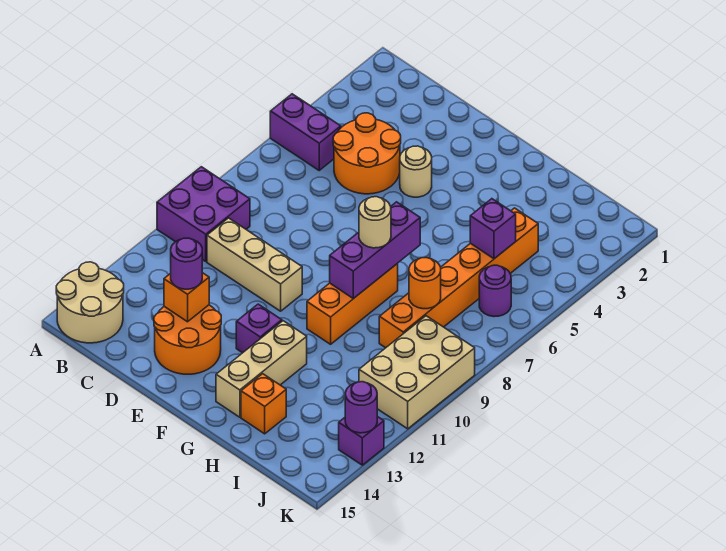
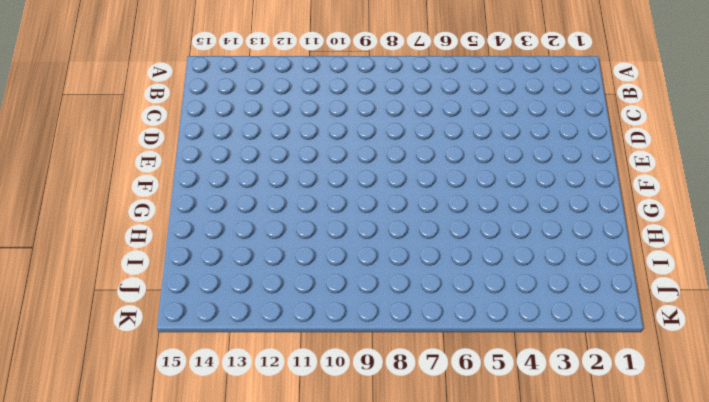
none -> purple brick A5:B5 level 1
none -> purple brick A9:B10 level 1
none -> tan round brick A14:B15 level 1

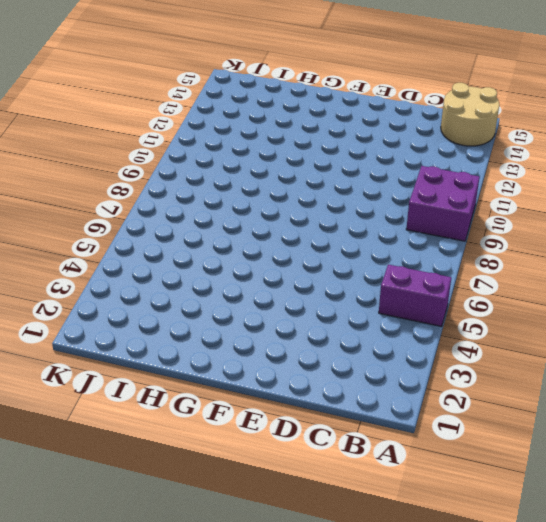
none -> orange round brick C4:D5 level 1
none -> tan brick C10:E10 level 1
none -> orange round brick D13:E14 level 1

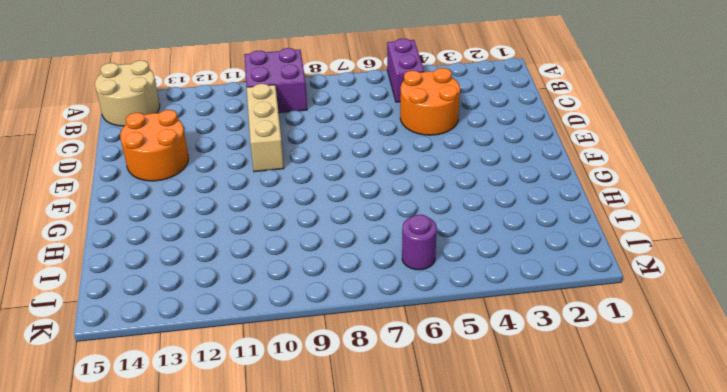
none -> tan round brick E4 level 1
none -> purple brick F12 level 1
none -> orange brick G8:G10 level 1

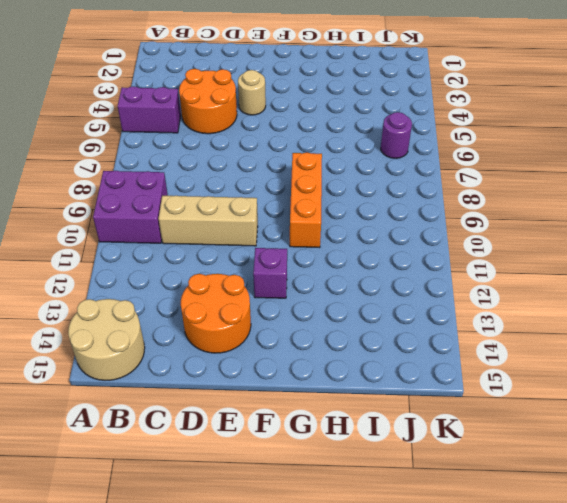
none -> tan brick G12:G14 level 1
none -> orange brick H14 level 1
none -> orange brick I4:I9 level 1

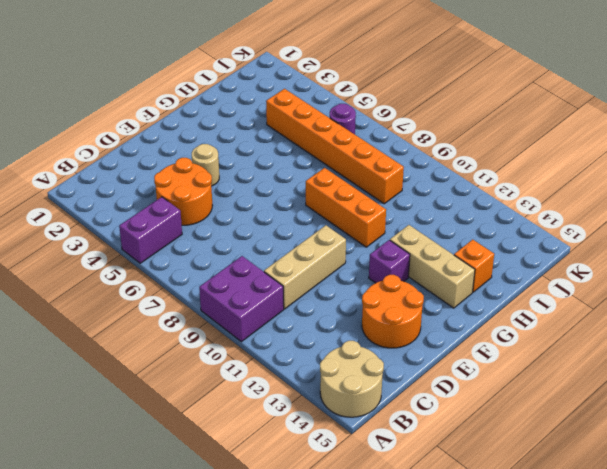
none -> tan brick J9:K11 level 1
none -> purple brick K13 level 1
none -> orange brick D13 level 2

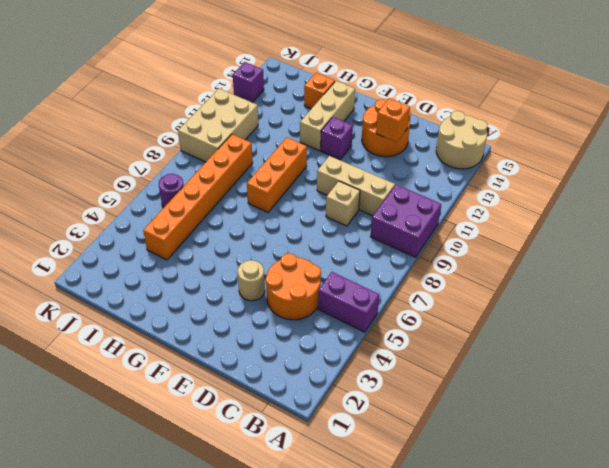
tan brick D9 level 1 -> none
none -> purple brick G7:G9 level 2
none -> purple brick I5 level 2
none -> orange round brick I8 level 2

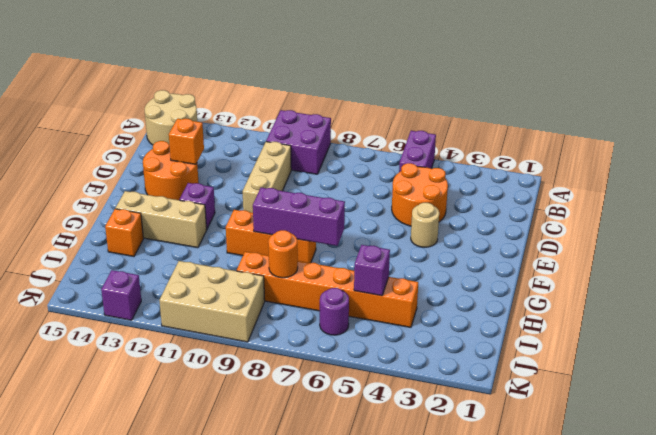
none -> purple round brick K13 level 2
none -> purple round brick D13 level 3
none -> tan round brick G8 level 3

